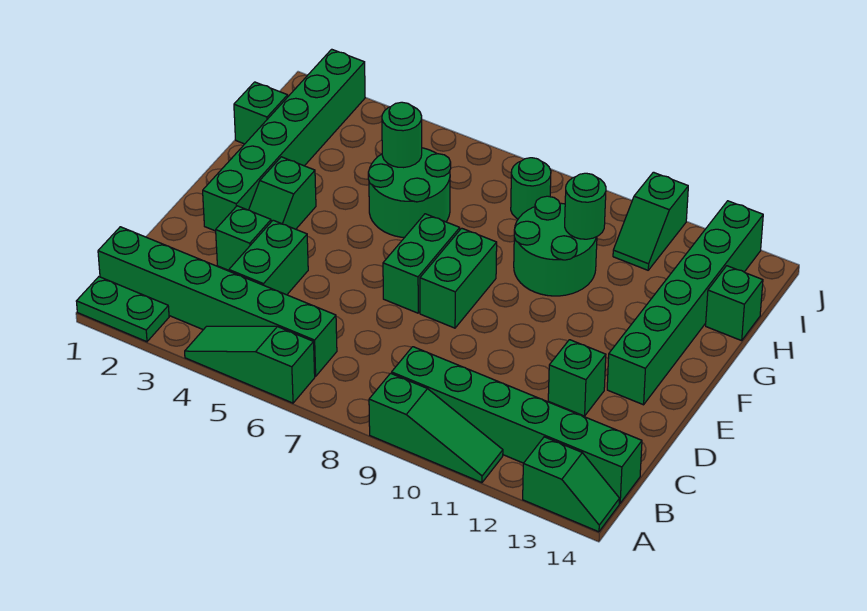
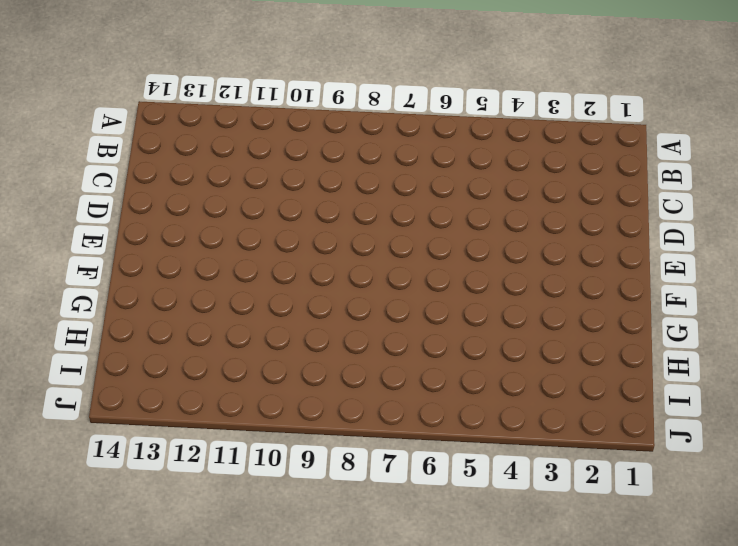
none -> green plate A1:A2 level 1
none -> green slope A4:A6 level 1 top 6
none -> green slope A9:A11 level 1 top 9

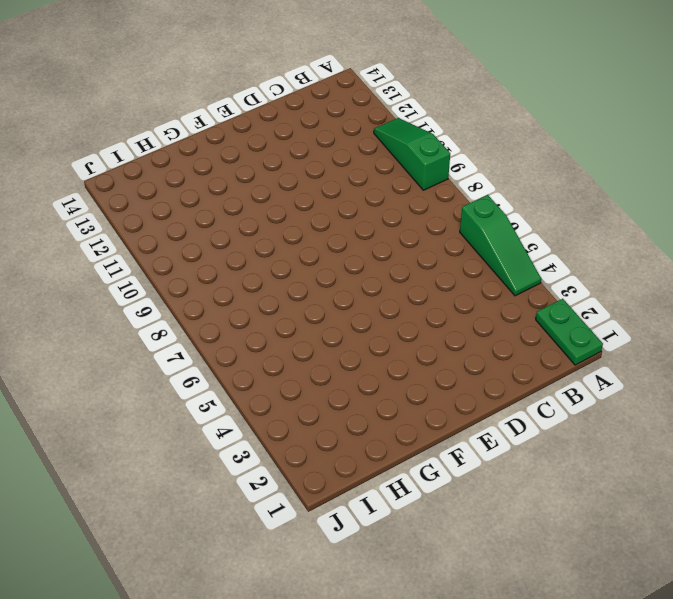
none -> green slope A13:A14 level 1 top 13
none -> green brick B1:B6 level 1
none -> green brick B9:B14 level 1

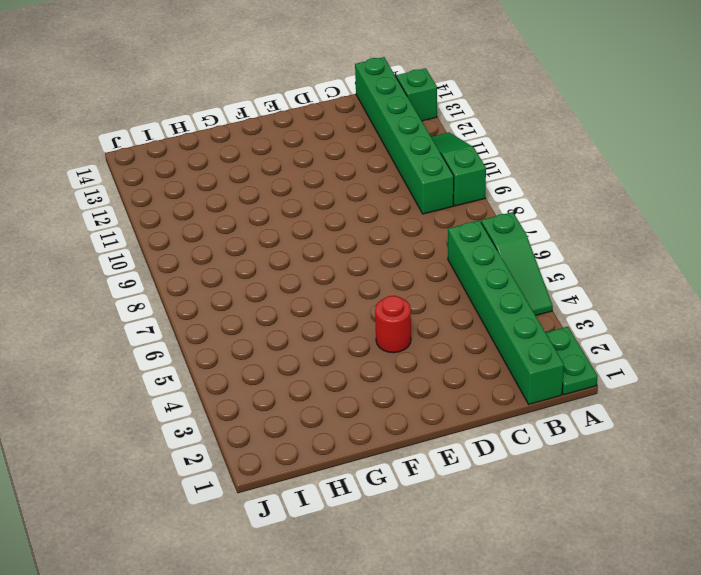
red round brick E4 level 1 -> none
none -> green brick C4:D4 level 1
none -> green brick D3 level 1
none -> green brick D12 level 1

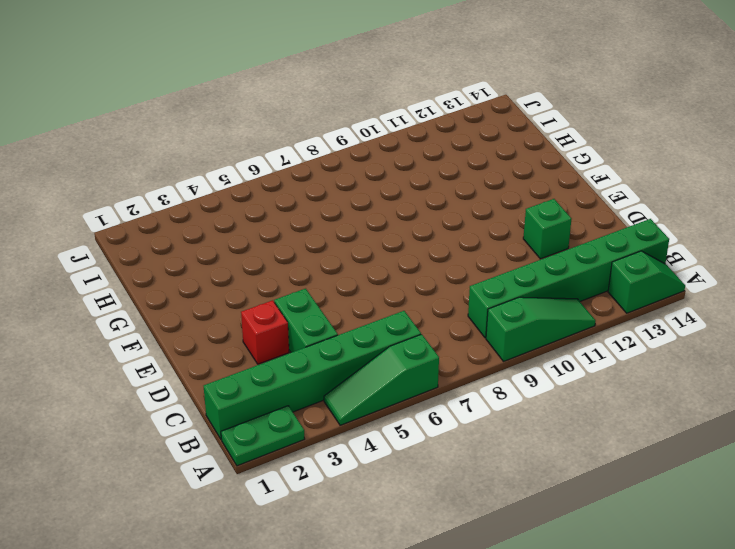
red brick D3 level 1 -> green brick D3 level 1
none -> green brick E2:J2 level 1
none -> green slope E3:F3 level 1 top F
none -> green brick E7:F7 level 1

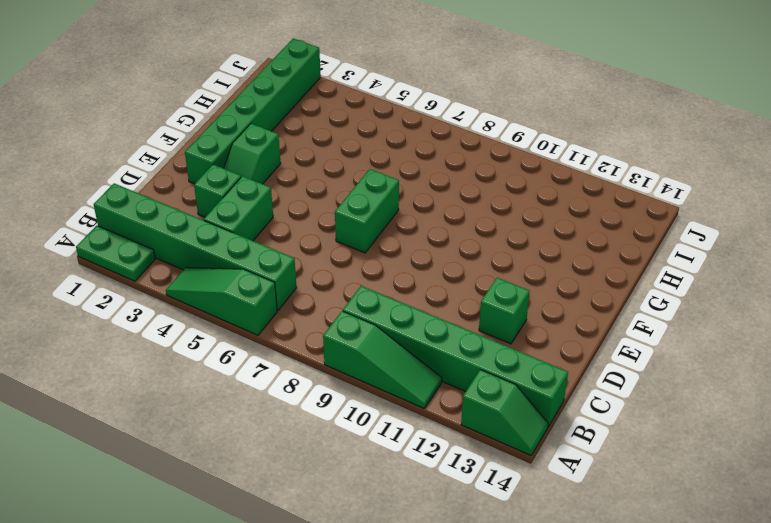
none -> green brick E8:F8 level 1
none -> green brick E13:J13 level 1
none -> green round brick G5:H6 level 1

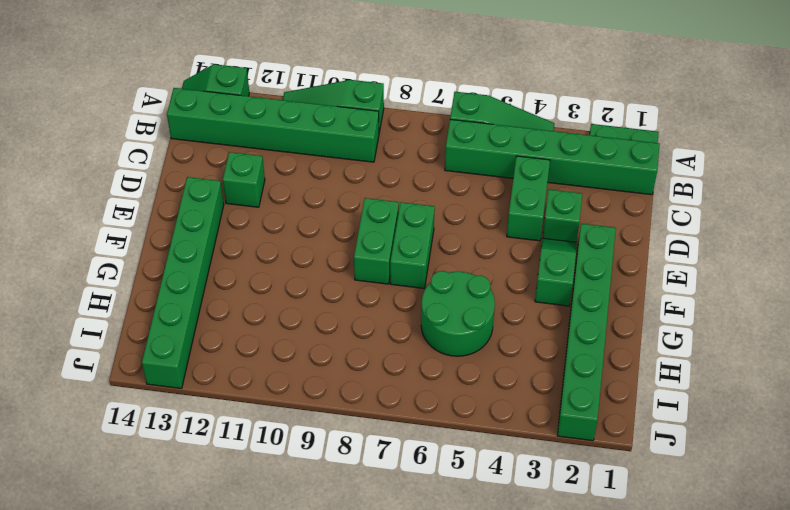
none -> green round brick G9:H10 level 1
none -> green brick H1 level 1
none -> green brick H14 level 1

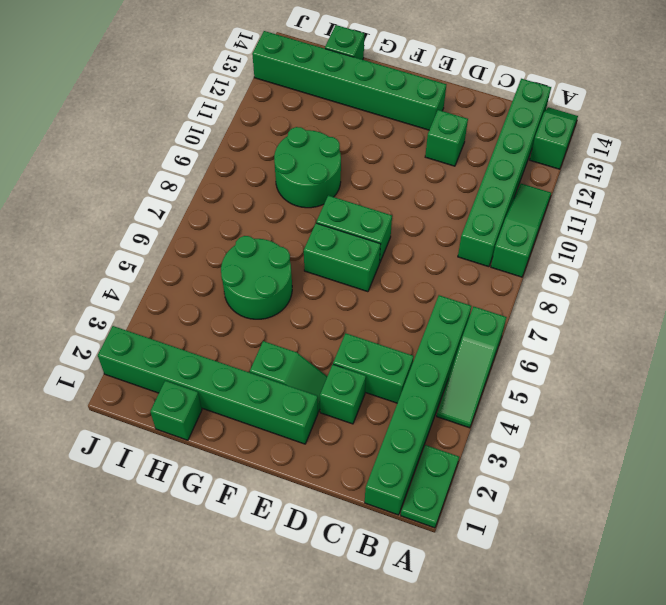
none -> green round brick I8 level 1
none -> green slope I11:J11 level 1 top J
none -> green round brick H5 level 2

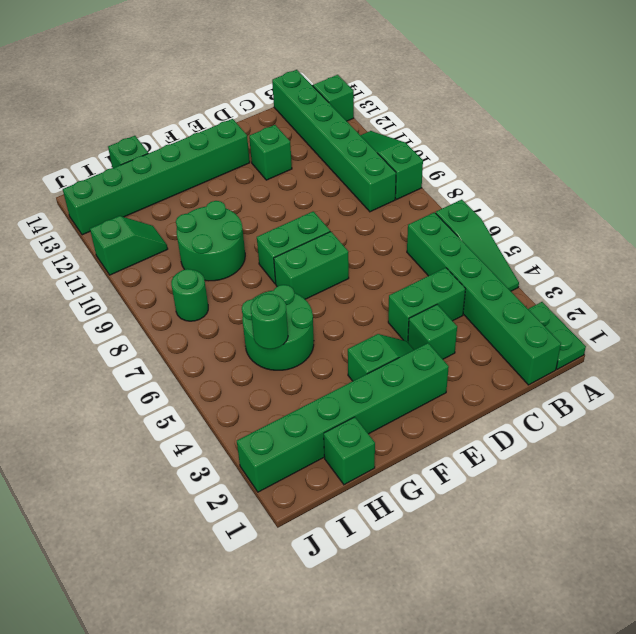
none -> green round brick H10 level 2

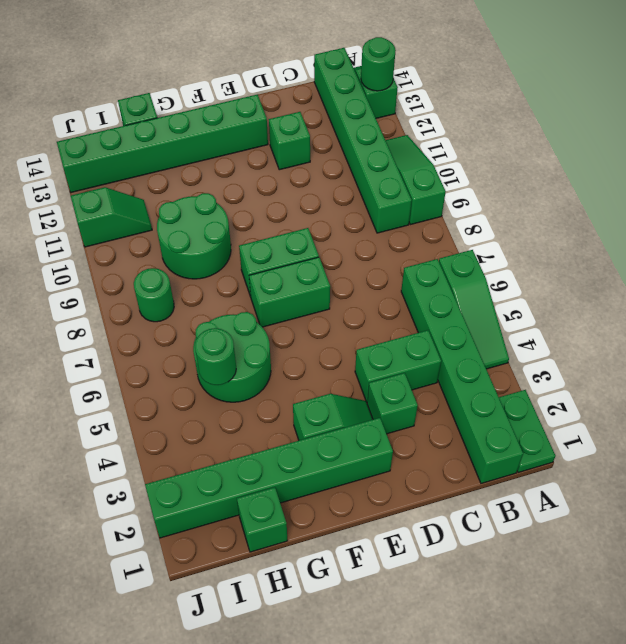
green round brick A13 level 2 -> green round brick H10 level 2

